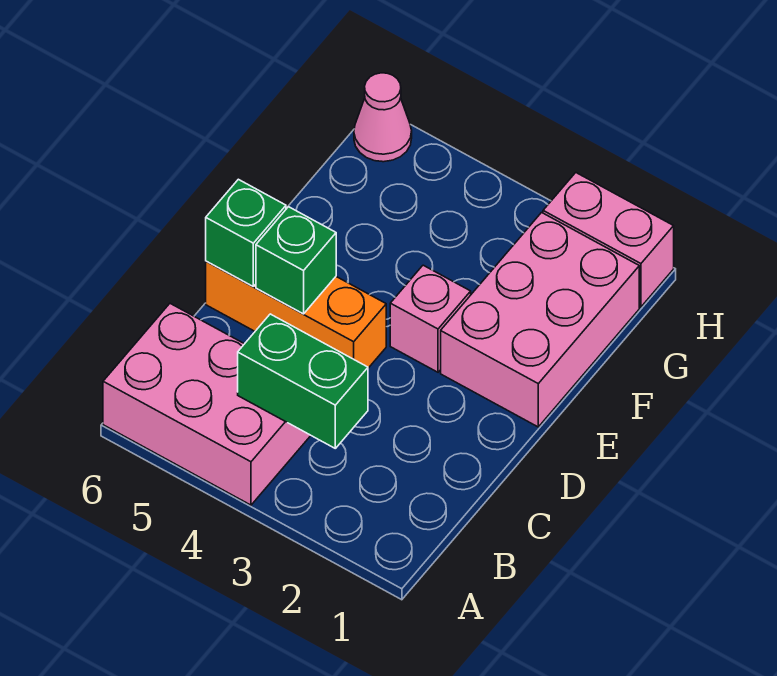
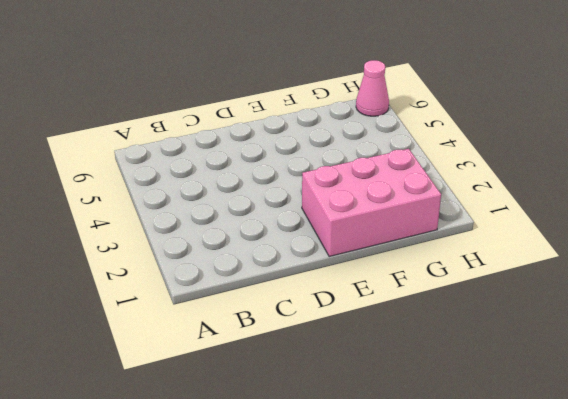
none -> pink brick A4:B6 level 1
none -> orange brick D4:D6 level 1

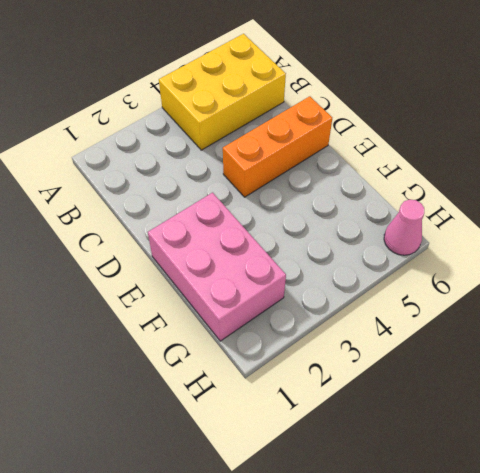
yellow brick A4:B6 level 1 -> pink brick A4:B6 level 1
none -> pink brick E3 level 1
none -> pink brick H1:H2 level 1

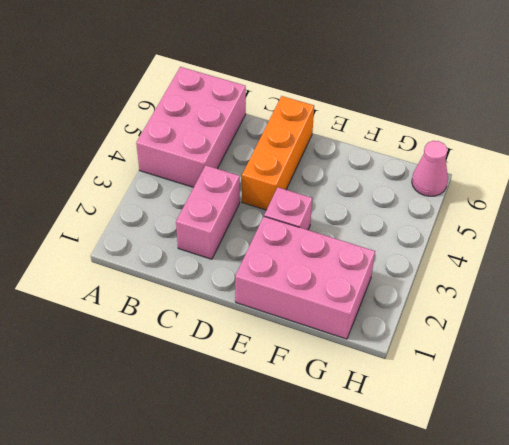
pink brick C2:C3 level 1 -> pink brick H1:H2 level 1
none -> green brick B3:B4 level 2
none -> green brick D5 level 2

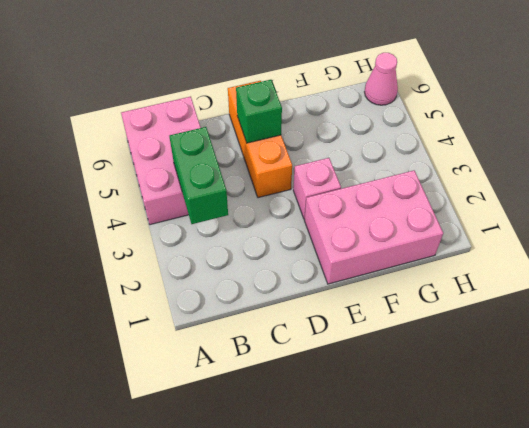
none -> pink brick H1:H2 level 1
none -> green brick D6 level 2

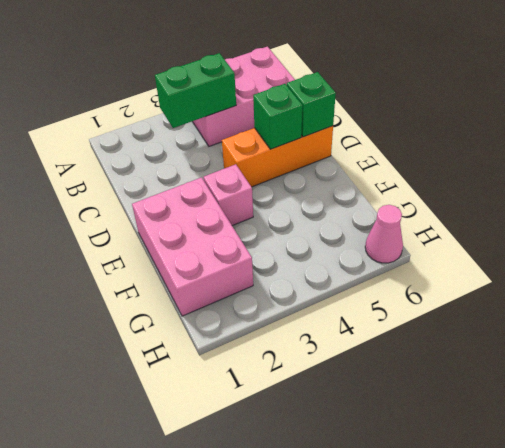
none -> pink brick H1:H2 level 1

